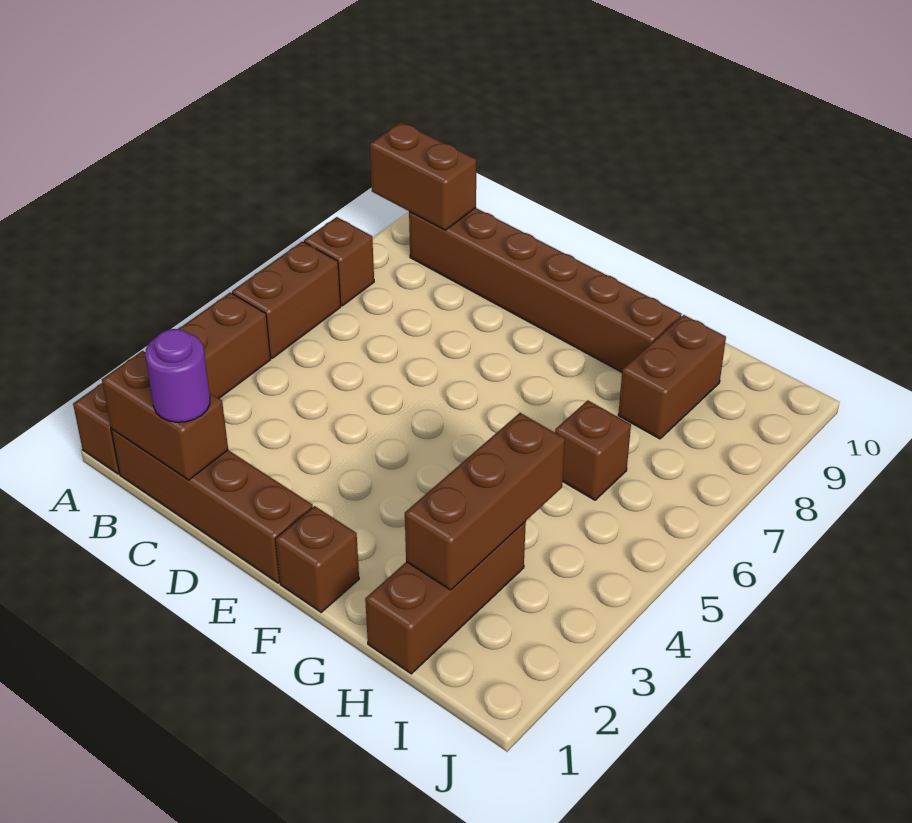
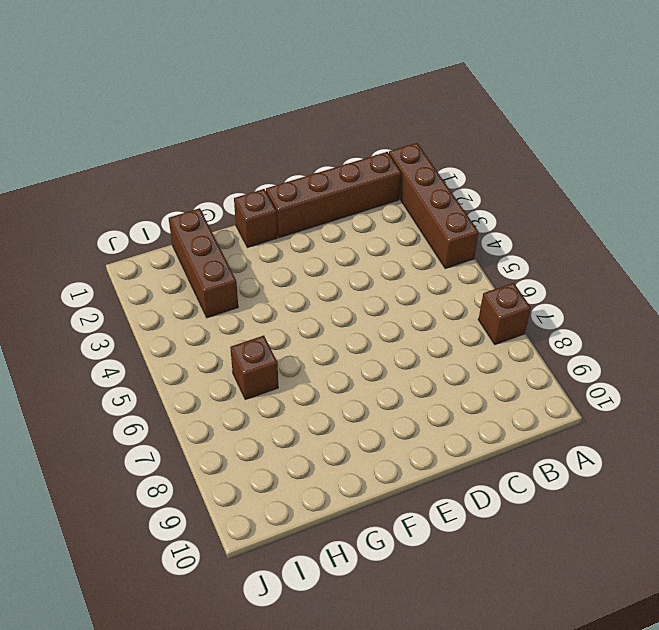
none -> brown brick A5:A6 level 1
none -> brown brick B9:G9 level 1
none -> brown brick H8:H9 level 1

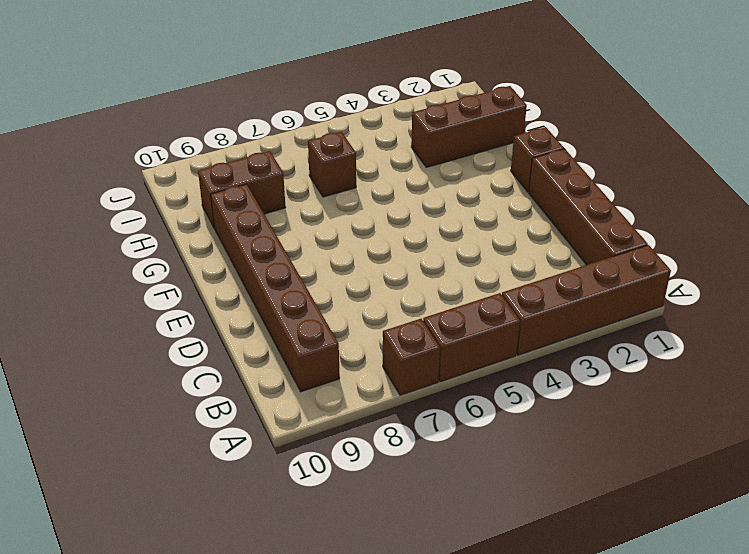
none -> brown brick A9:B9 level 2
none -> brown brick B1:C1 level 2
none -> brown brick H2:H4 level 2

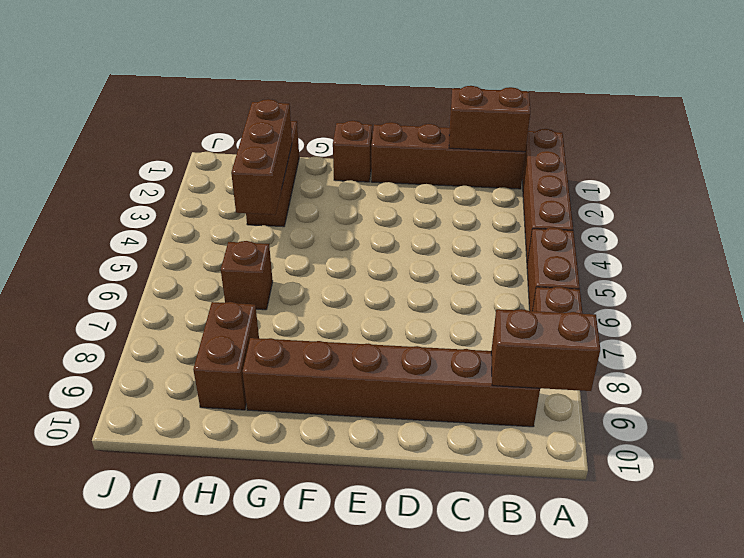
none -> purple round brick C1 level 3

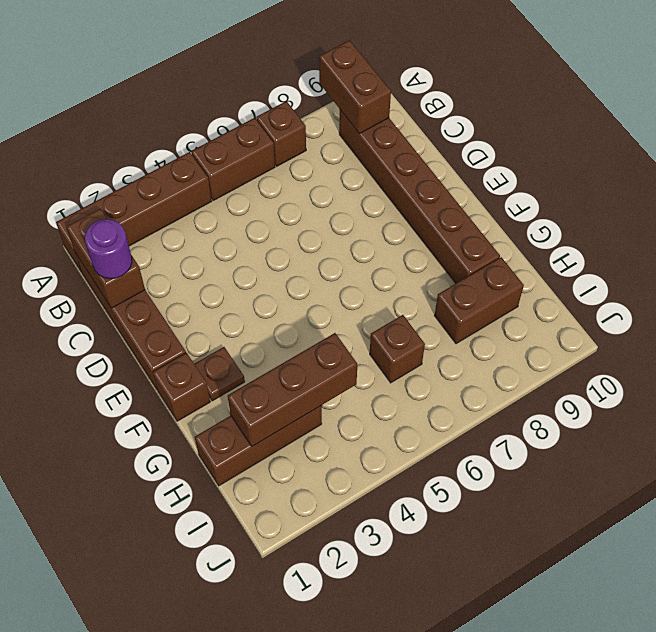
brown plate F2 level 1 -> none

